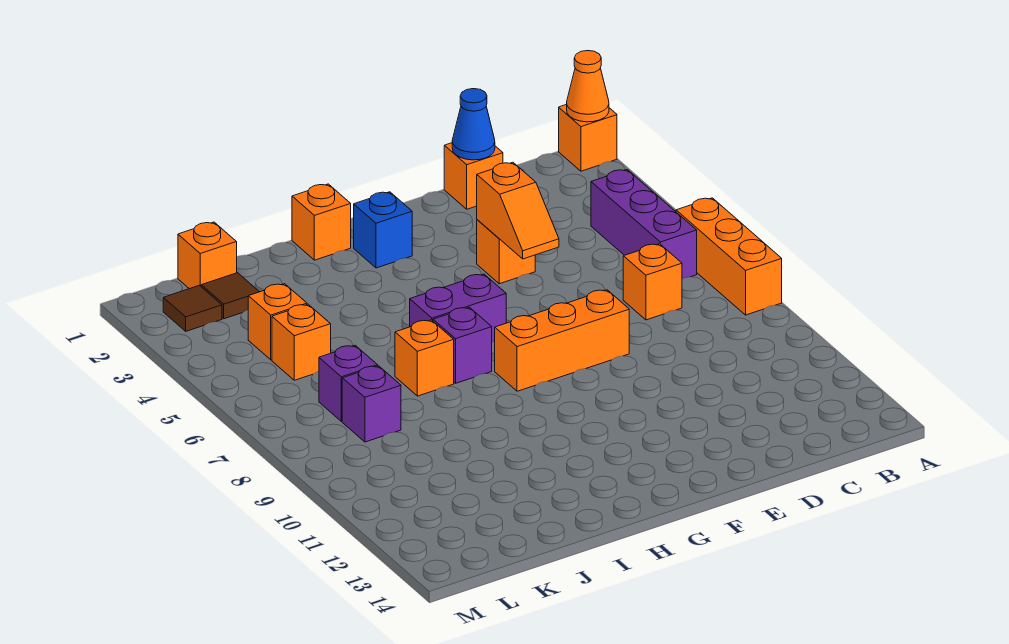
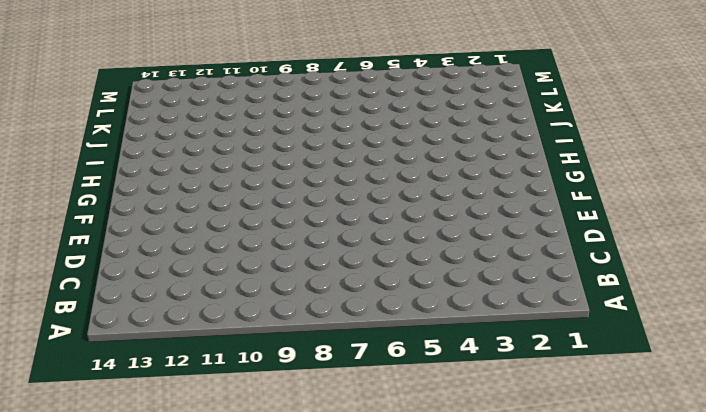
none -> orange brick A1 level 1
none -> orange brick A6:A8 level 1
none -> purple brick B4:B6 level 1

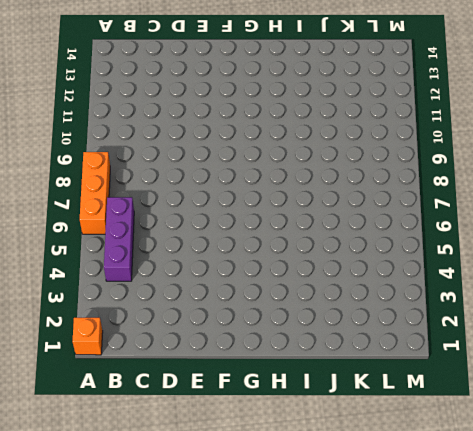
none -> orange brick C7 level 1
none -> orange brick D1 level 1
none -> orange brick E4 level 1

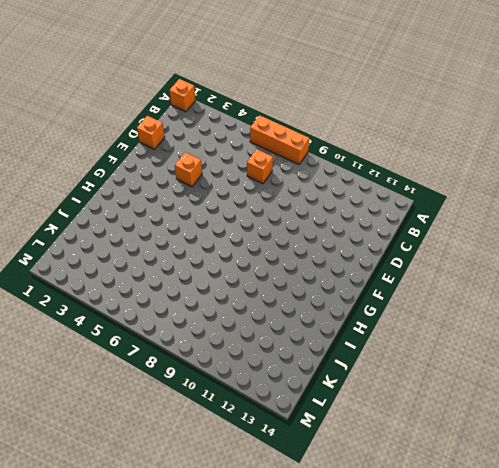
none -> purple brick B4:B6 level 1
none -> orange brick E8:G8 level 1
none -> blue brick G2 level 1

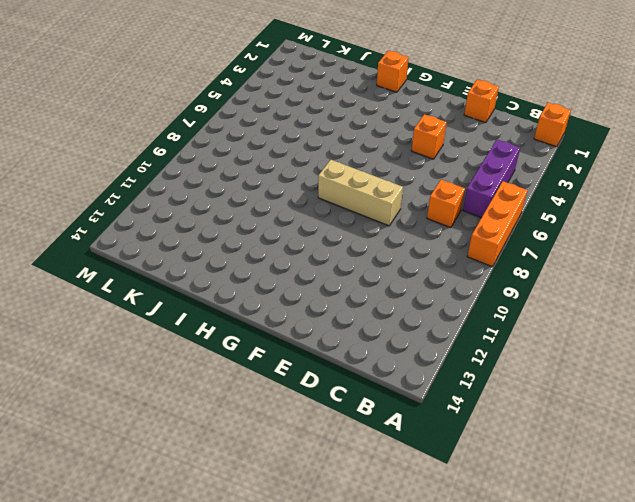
tan brick E8:G8 level 1 -> orange brick E8:G8 level 1
none -> blue brick G2 level 1
none -> purple brick G6:H6 level 1
none -> purple brick H7 level 1

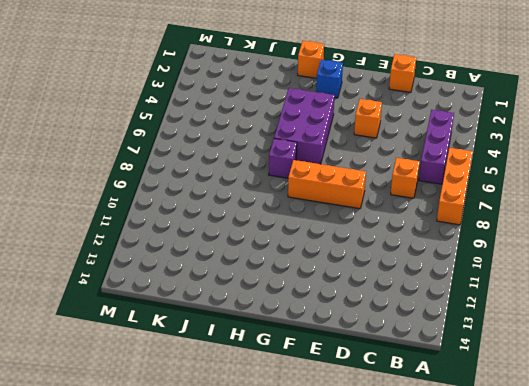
purple brick G4:H6 level 1 -> purple brick G6:H6 level 1
none -> orange brick A1 level 1
none -> orange brick I7 level 1
none -> orange brick K1 level 1

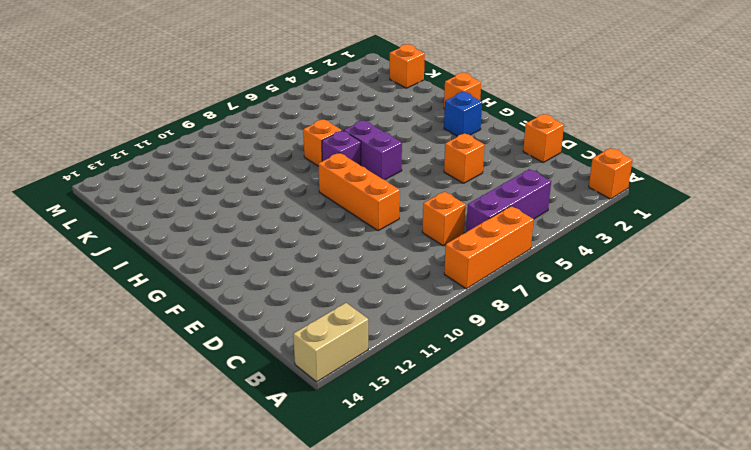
tan brick A13:A14 level 1 -> none
none -> brown tile K2 level 1
none -> orange brick K4 level 1
none -> orange brick K5 level 1

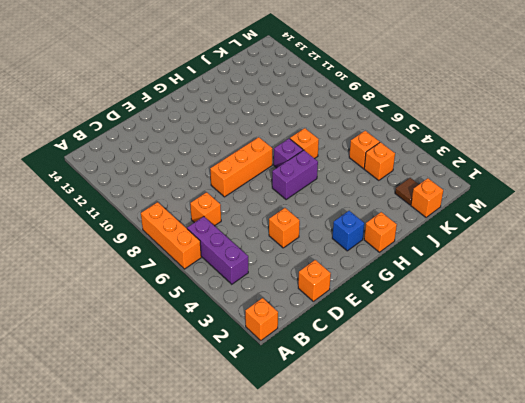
none -> purple brick K7 level 1
none -> purple brick K8 level 1
none -> brown tile L2 level 1

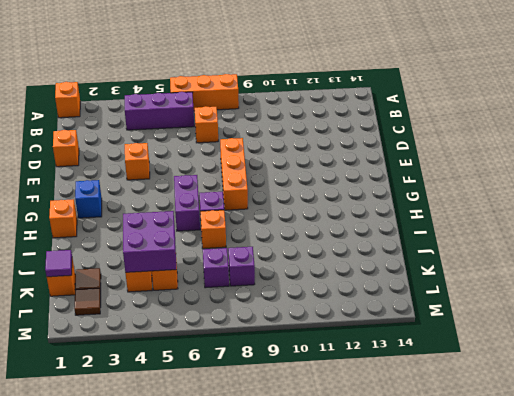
purple brick J4:K5 level 2 -> none
purple tile K1 level 2 -> none
none -> orange cone A1 level 2
none -> blue cone D1 level 2
none -> orange slope E4:E5 level 2 top 4

